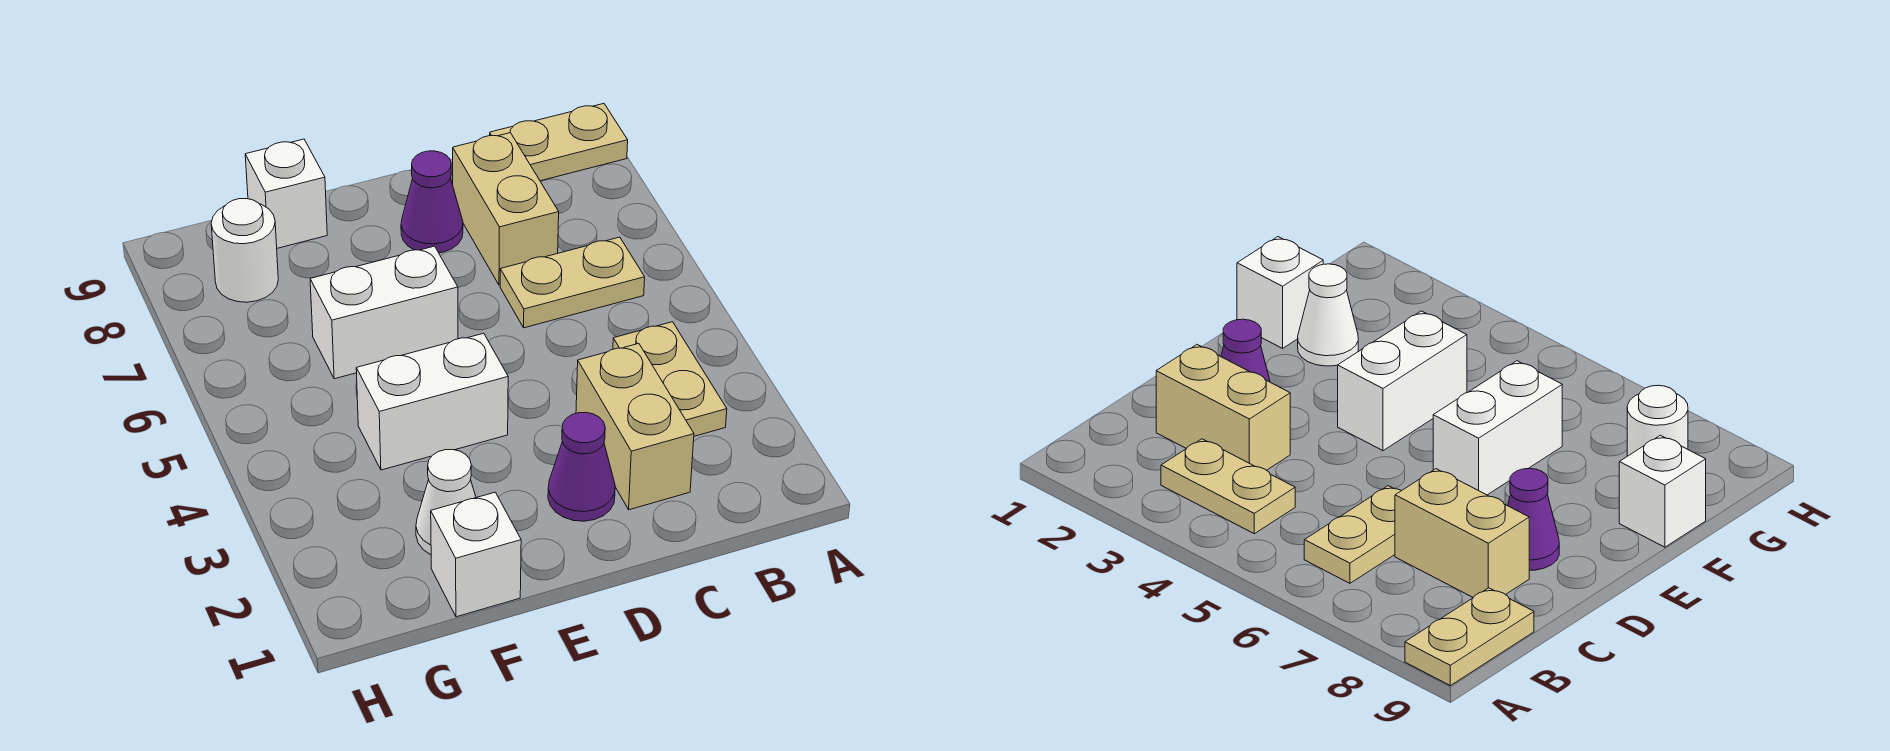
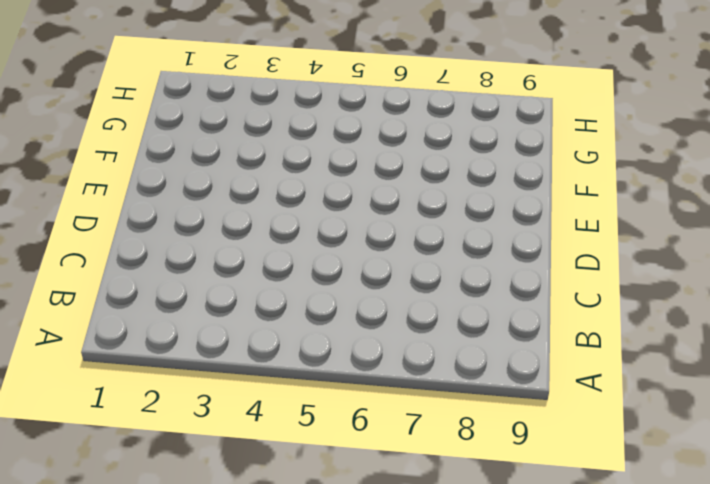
none -> tan plate A9:B9 level 1
none -> tan plate B3:B4 level 1
none -> tan plate B6:C6 level 1

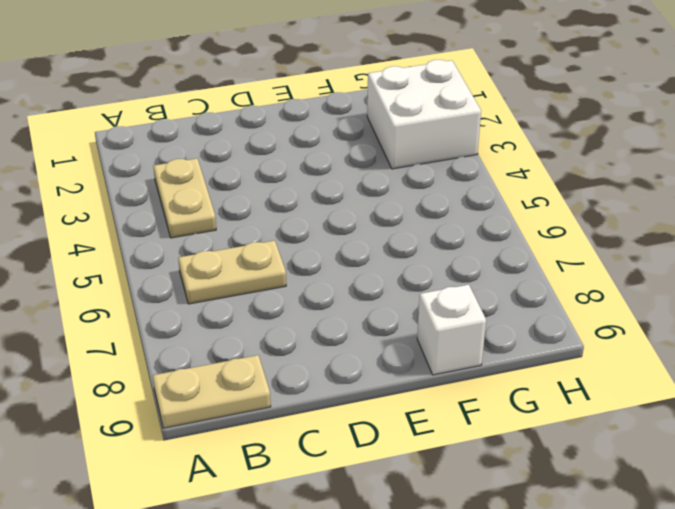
white brick G2:H3 level 1 -> none
none -> tan brick C2:C3 level 1
none -> tan brick C7:C8 level 1
none -> purple cone D2 level 1

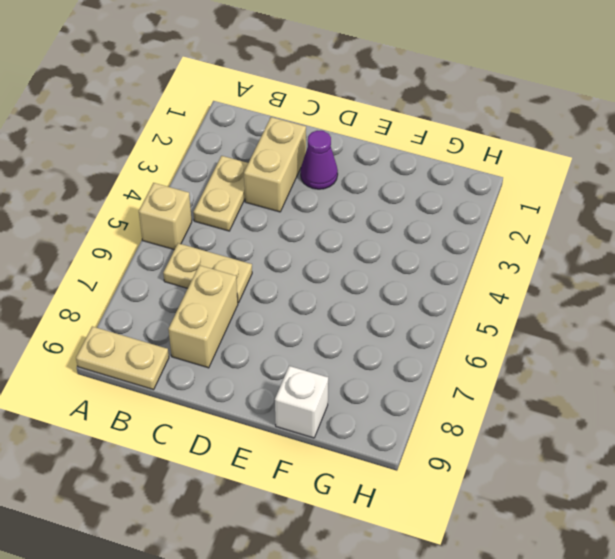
tan brick A5 level 1 -> none
none -> purple cone D8 level 1
none -> white brick E4:F4 level 1
none -> white brick E6:F6 level 1

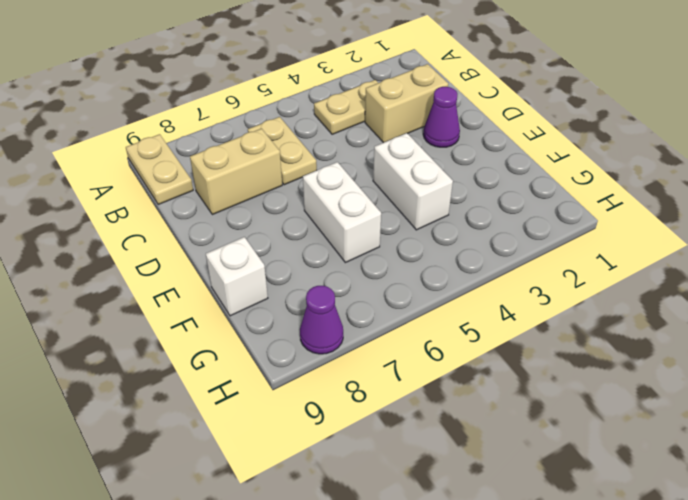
purple cone H8 level 1 -> purple cone D8 level 1
none -> white brick F1 level 1
none -> white cone F2 level 1
none -> white round brick G8 level 1

